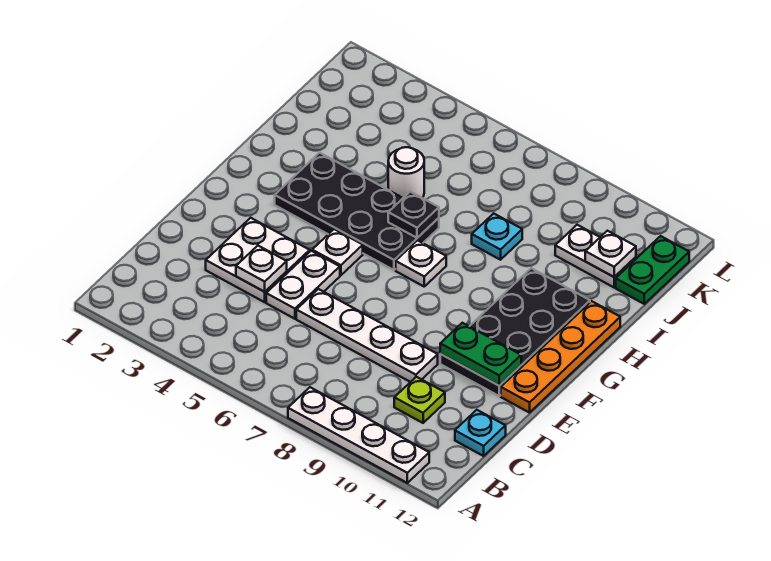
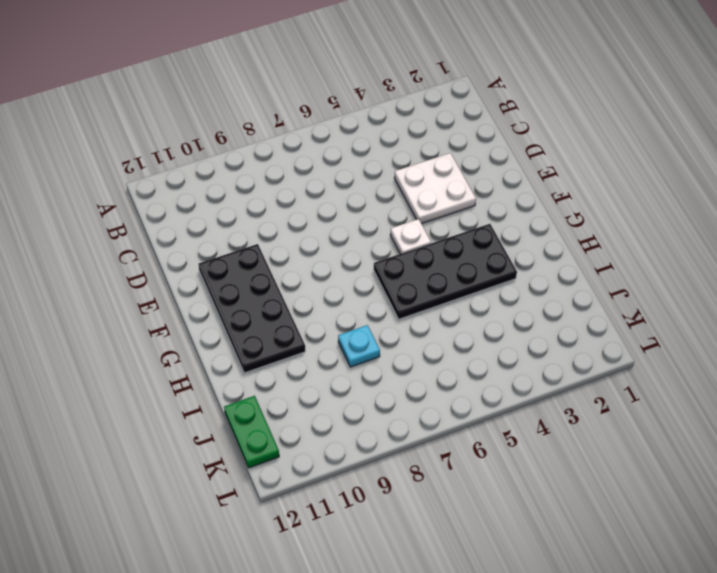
none -> white plate A8:A11 level 1
none -> lime plate C10 level 1
none -> cyan plate C12 level 1

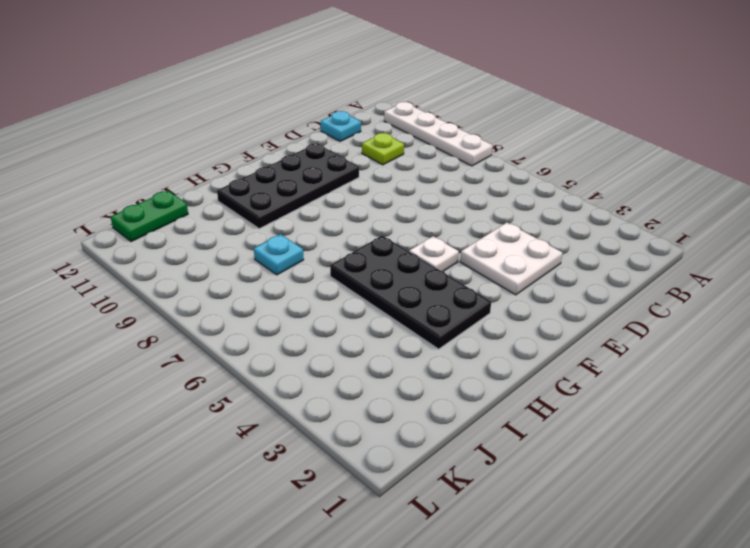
none -> white plate D5:E5 level 1
none -> white plate D6:D9 level 1
none -> orange plate E12:H12 level 1

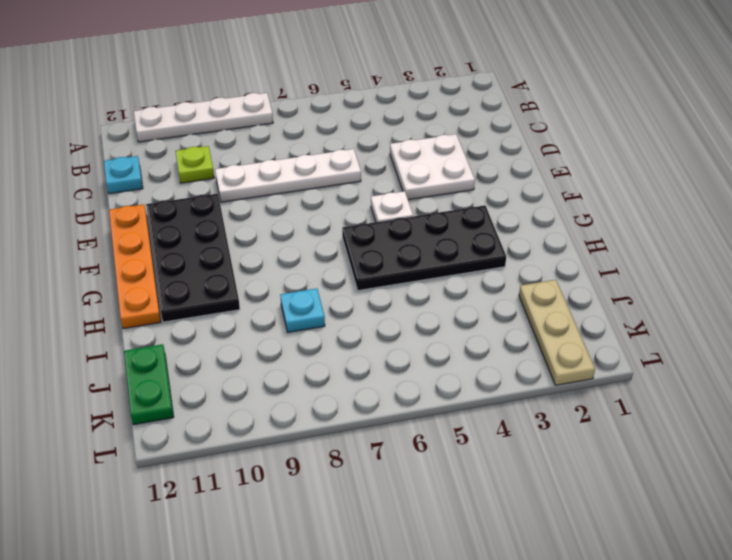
tan plate J2:L2 level 1 -> none
none -> white plate D5:E5 level 1
none -> white plate G7 level 1
none -> white round brick I5 level 1

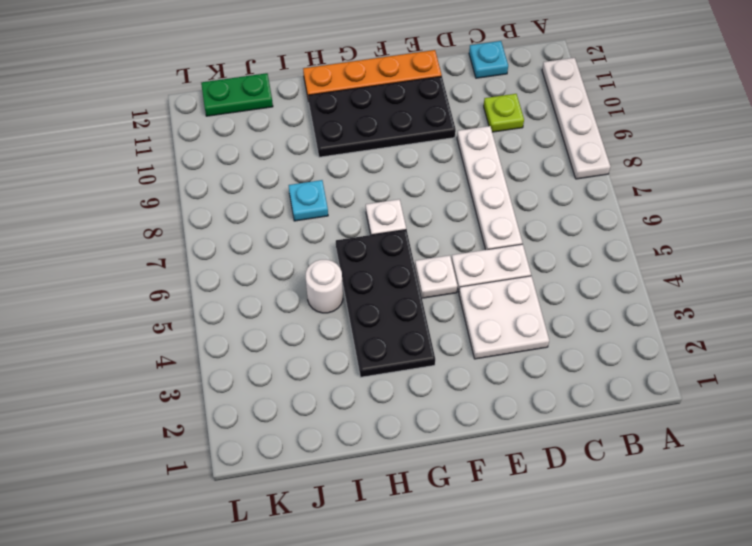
none -> white plate J10:J11 level 1
none -> white plate D4 level 2
none -> green plate E10:E11 level 2

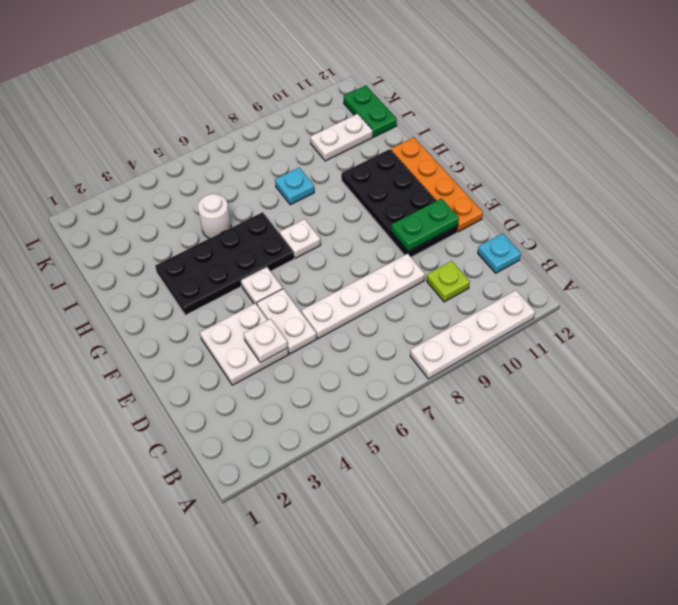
none -> black plate H6 level 2
none -> white plate J11 level 2

